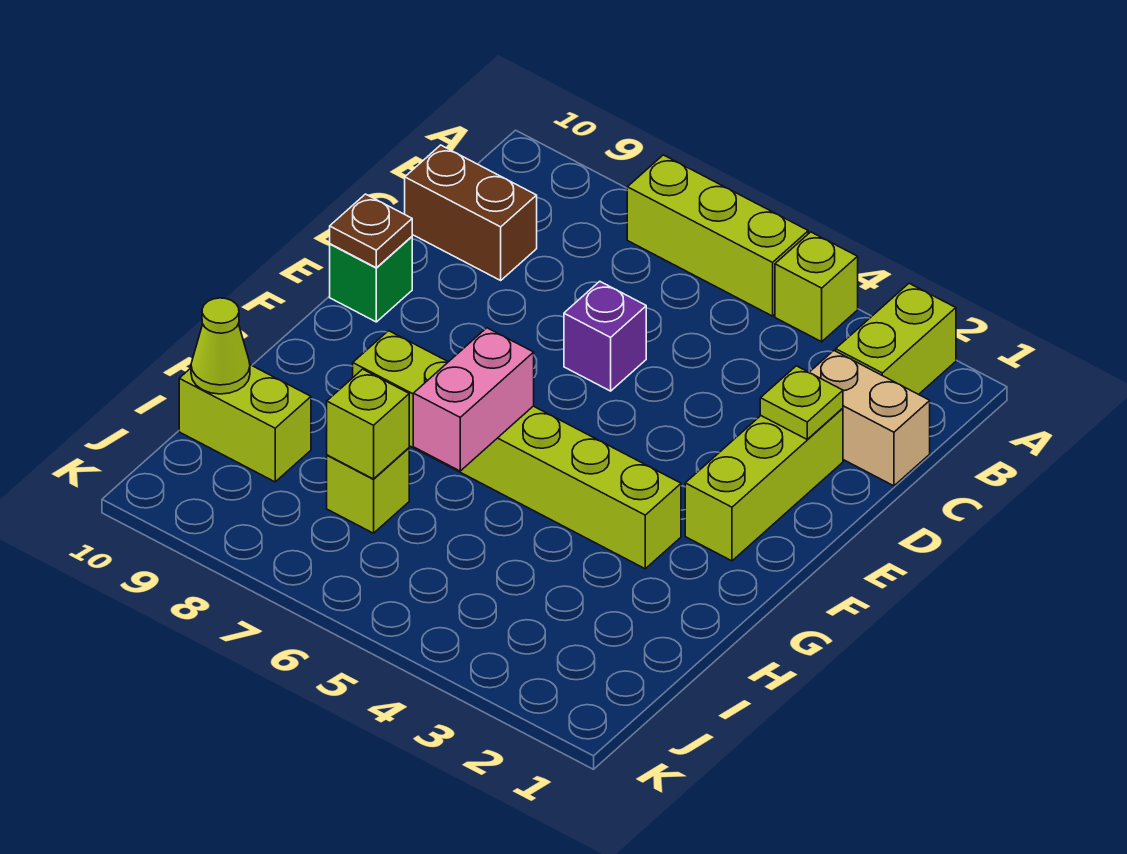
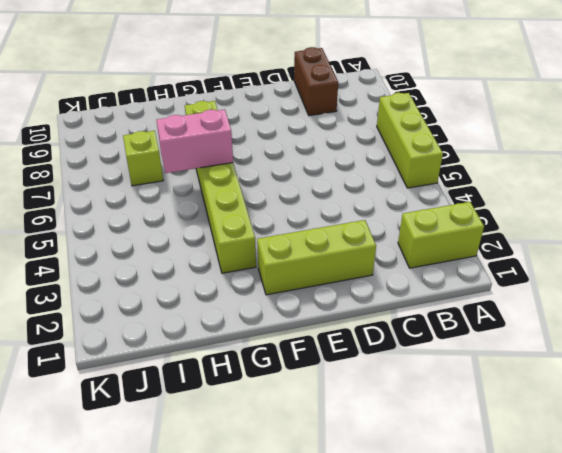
none -> lime brick A4 level 1
none -> tan brick C1:C2 level 1
none -> purple brick D6 level 1

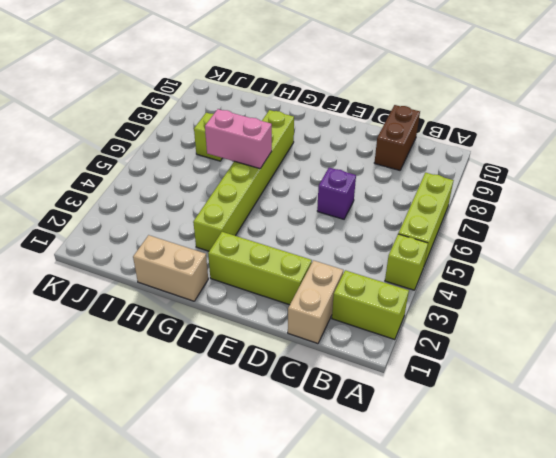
tan brick G1:H1 level 1 -> none
none -> green brick E10 level 1
none -> lime brick I9:I10 level 1
none -> lime plate D2 level 2

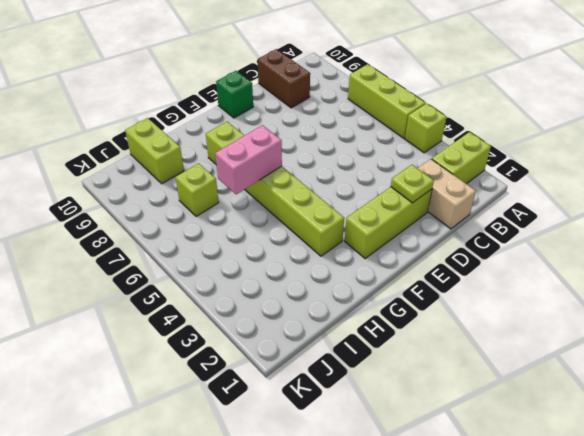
none -> purple brick D6 level 1
none -> brown plate E10 level 2
none -> lime brick I7 level 2

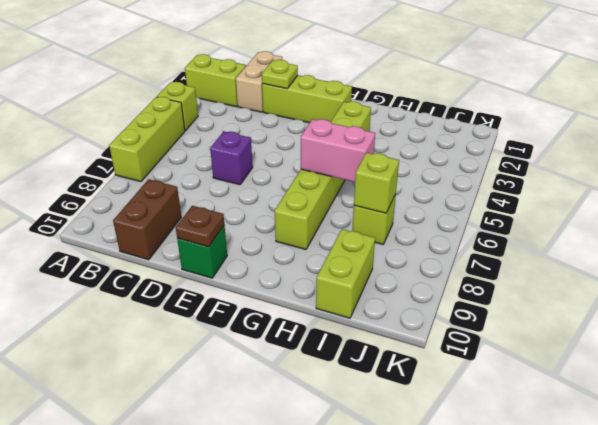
none -> lime cone I10 level 2

